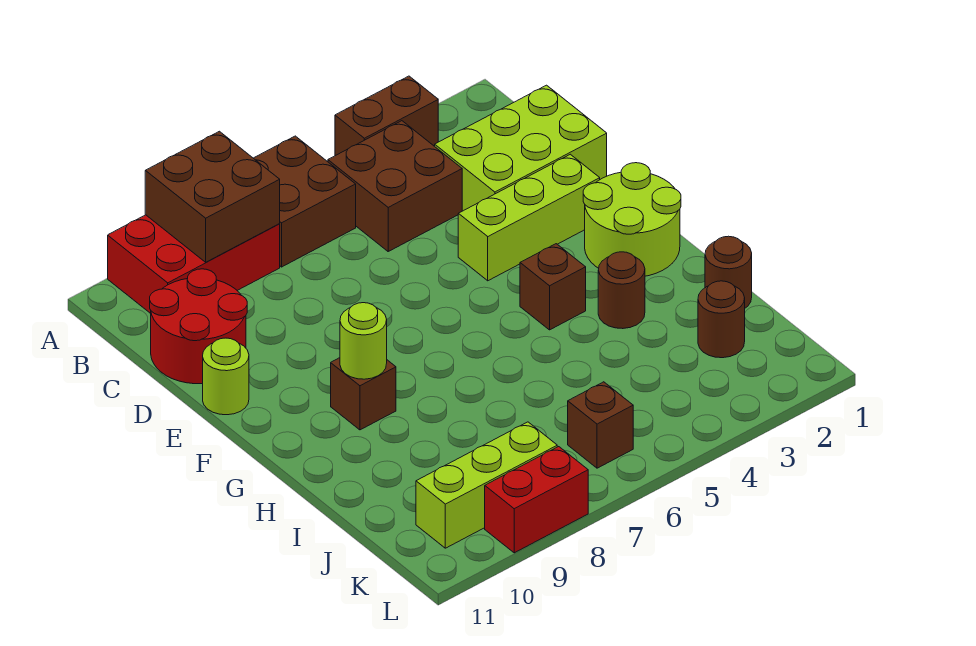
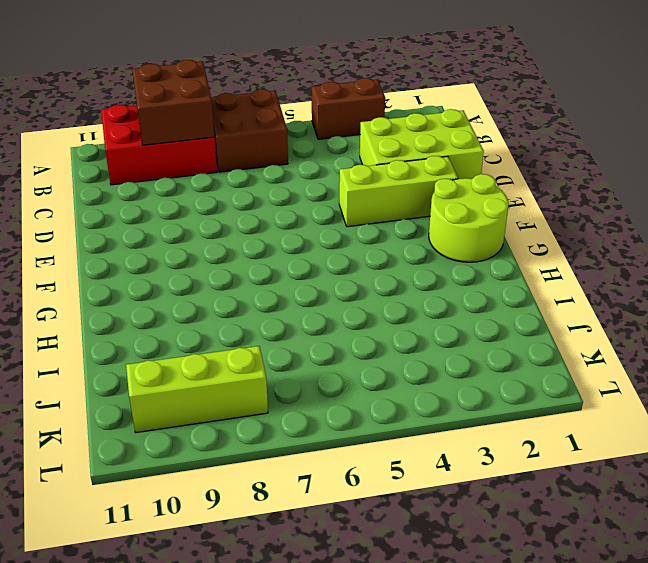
none -> brown brick B4:C5 level 1
none -> red round brick C10:D11 level 1
none -> lime round brick E11 level 1

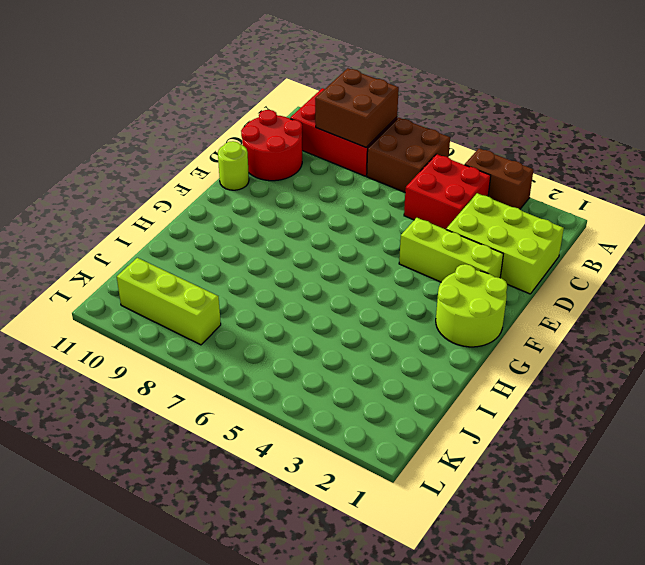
red brick B4:C5 level 1 -> brown brick B4:C5 level 1
none -> brown brick G4 level 1
none -> brown brick G9 level 1
none -> brown round brick H3 level 1

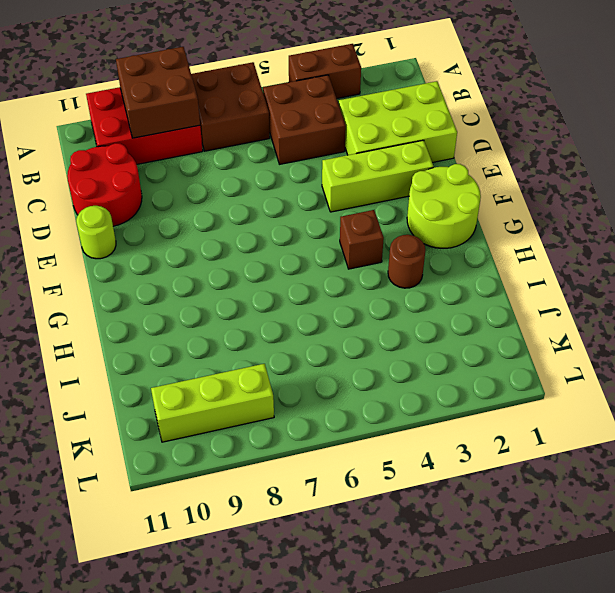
none -> brown brick G9 level 1
none -> brown round brick I1 level 1
none -> brown round brick J2 level 1

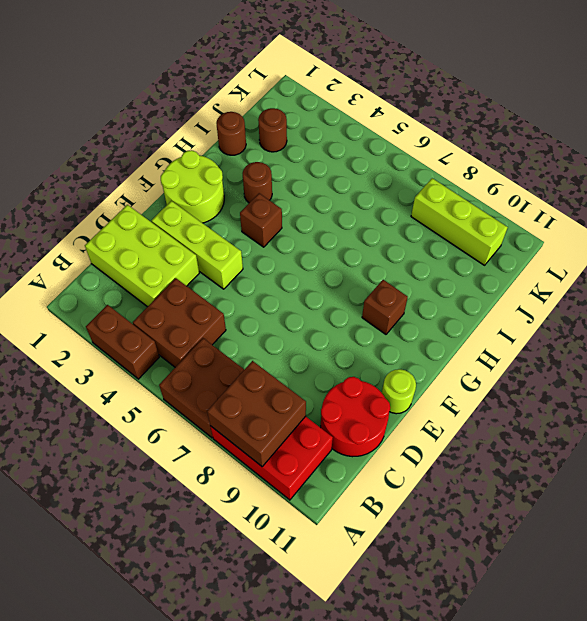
none -> brown brick K6 level 1
none -> red brick L8:L9 level 1
none -> lime round brick G9 level 2

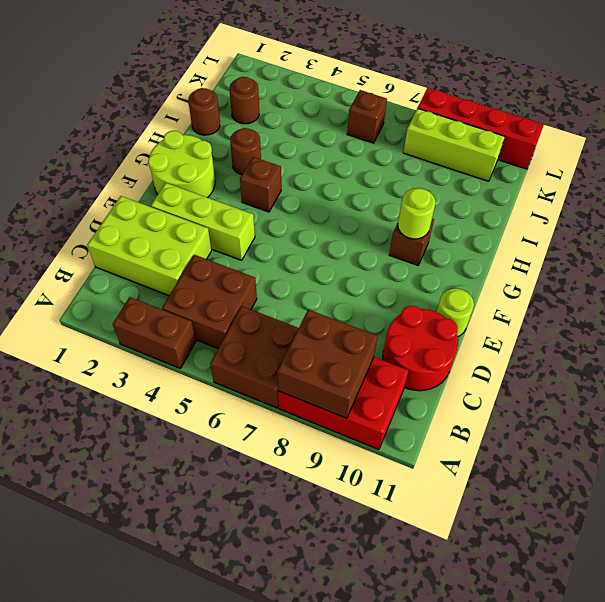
red brick L8:L11 level 1 -> red brick L8:L9 level 1

